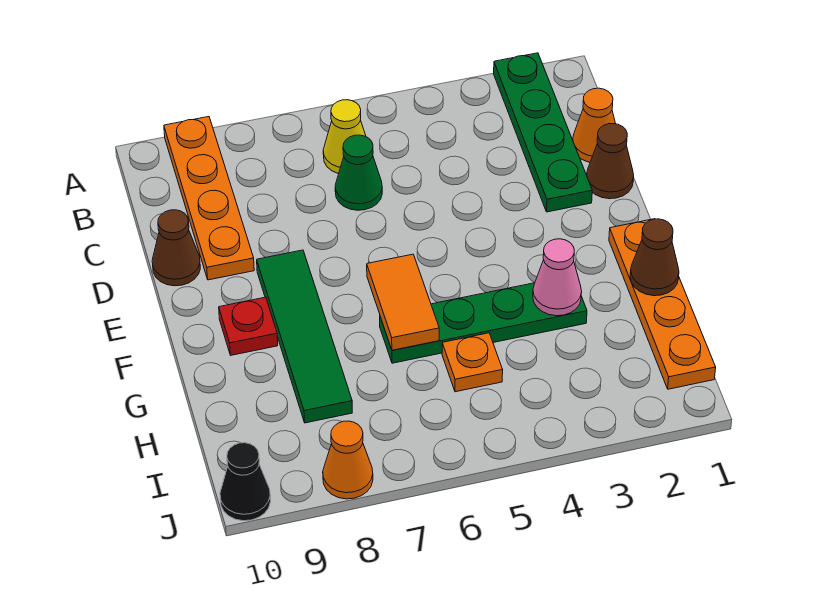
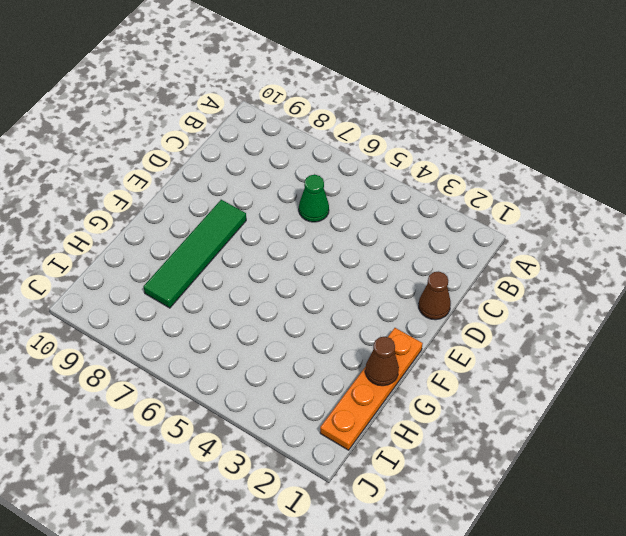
none -> green plate A2:D2 level 1
none -> orange plate A9:D9 level 1
none -> yellow cone B6 level 1

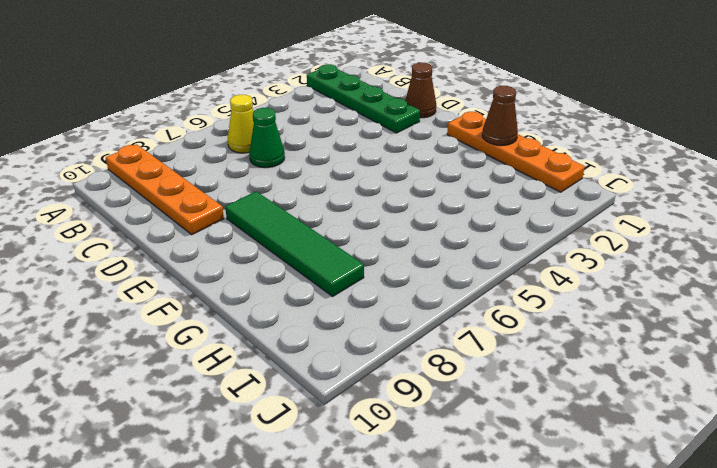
none -> orange cone C1 level 1
none -> brown cone D10 level 1
none -> red plate F9 level 1

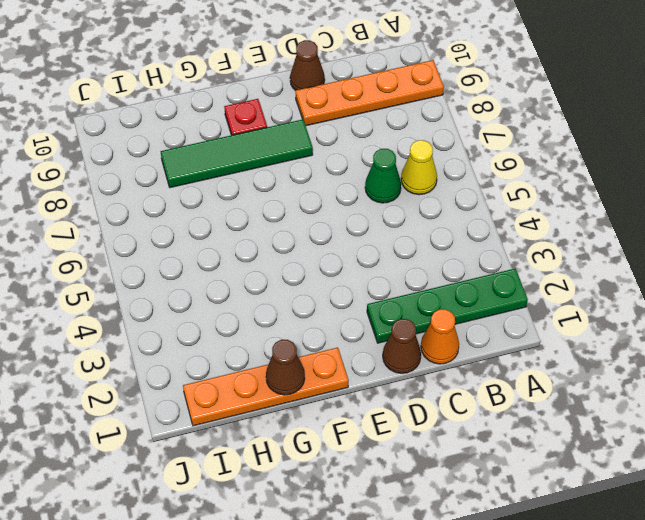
none -> green plate G3:G6 level 1
none -> orange plate H5 level 1
none -> orange cone J8 level 1

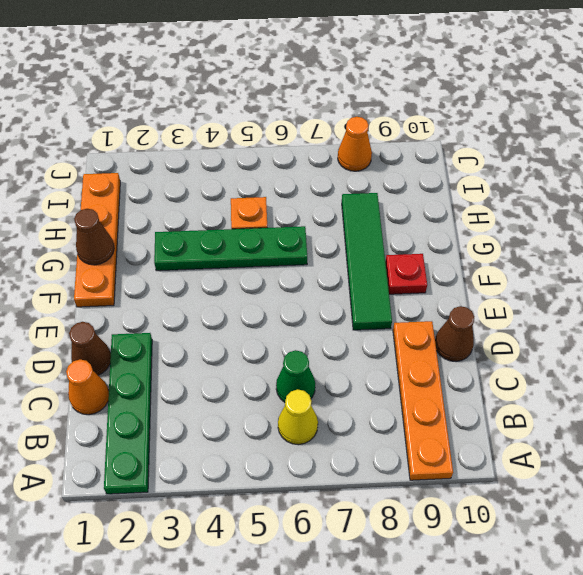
none -> black cone J10 level 1
none -> orange tile F6:G6 level 2
none -> pink cone G3 level 2

